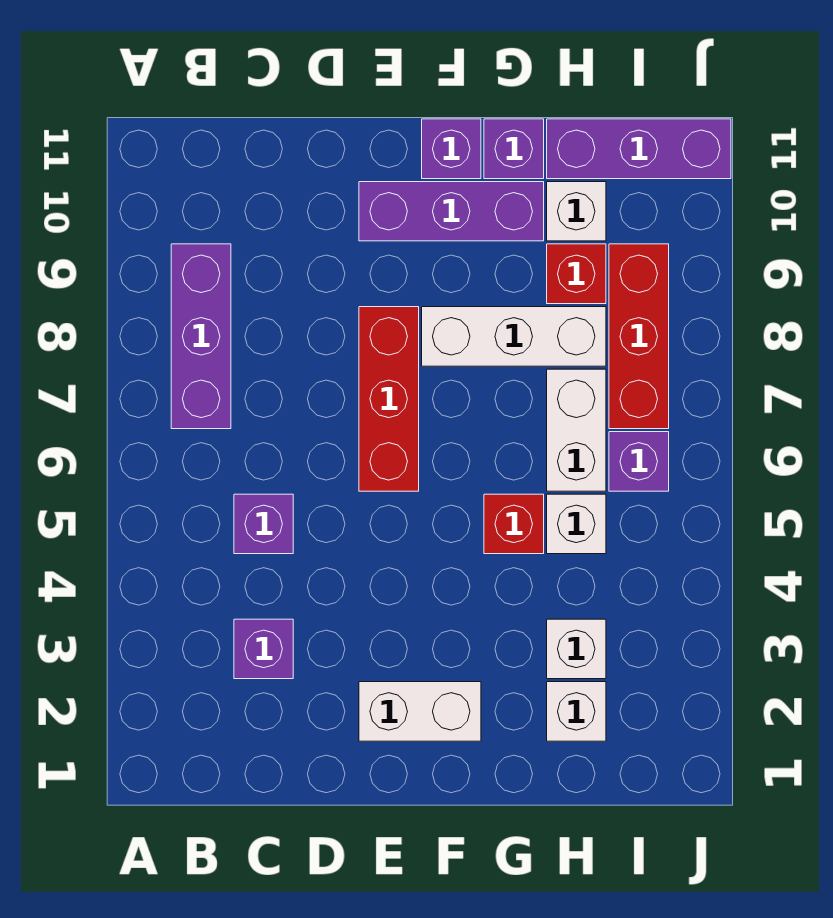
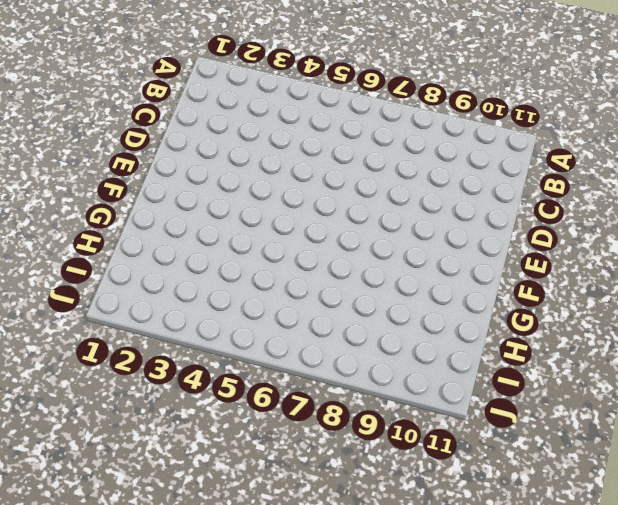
none -> purple brick B7:B9 level 1
none -> purple brick C3 level 1
none -> purple brick C5 level 1

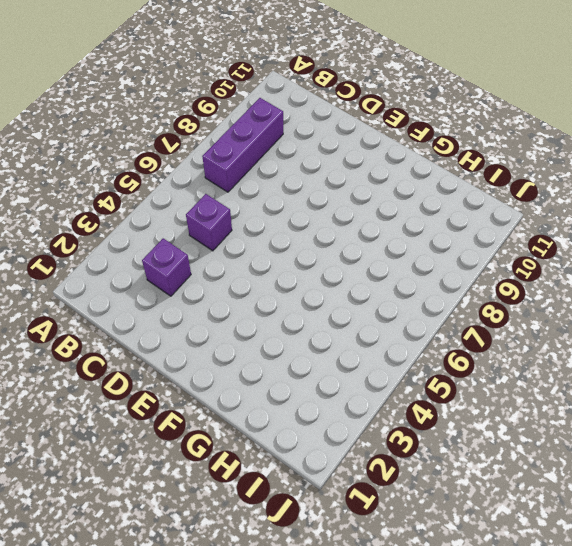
none -> white brick E2:F2 level 1
none -> red brick E6:E8 level 1
none -> purple brick E10:G10 level 1

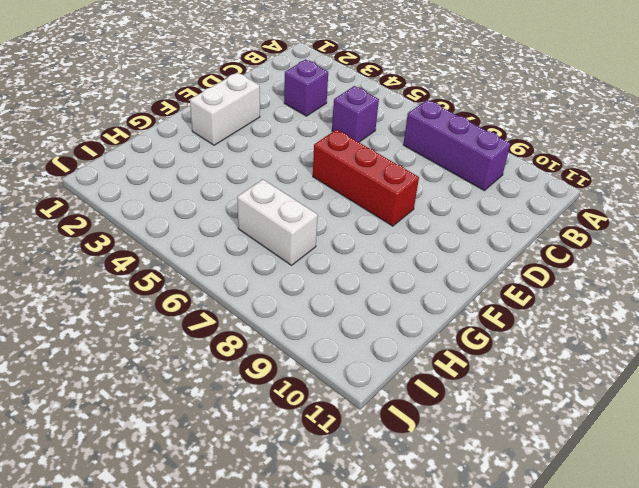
none -> purple brick E10:G10 level 1
none -> white brick F8:H8 level 1
none -> purple brick F11 level 1

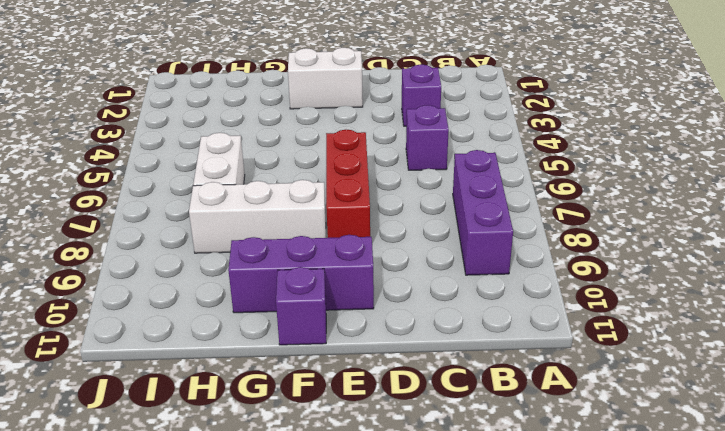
none -> red brick G5 level 1
none -> purple brick G11 level 1
none -> white brick H2 level 1

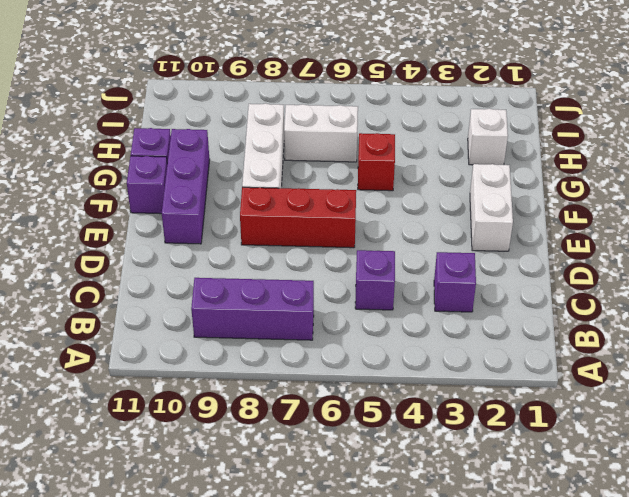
none -> white brick H3 level 1
none -> white brick H5 level 1
none -> red brick H9 level 1

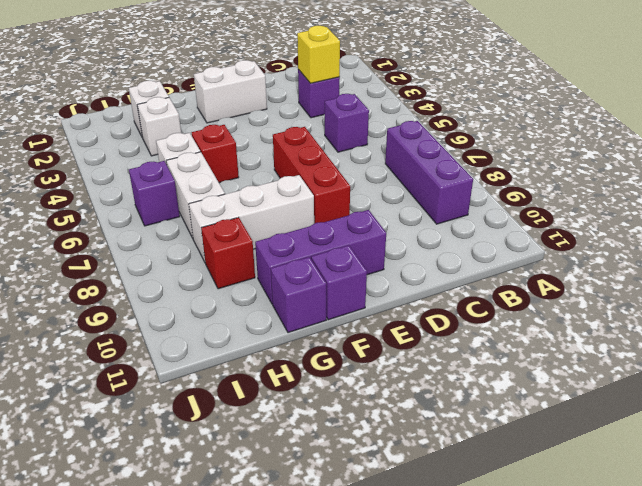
yellow brick C3 level 2 -> none
none -> white brick H10 level 1
none -> purple brick H11:J11 level 1
none -> red brick I7:I9 level 1

